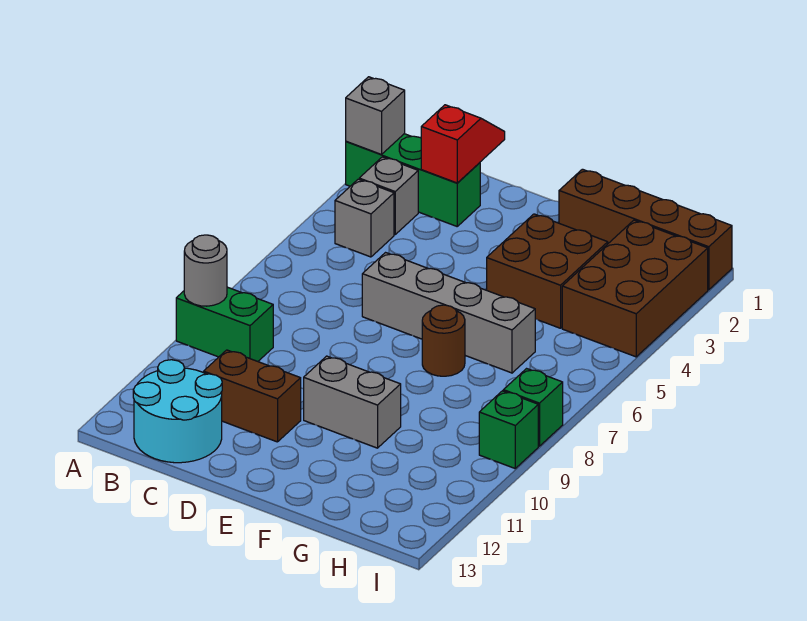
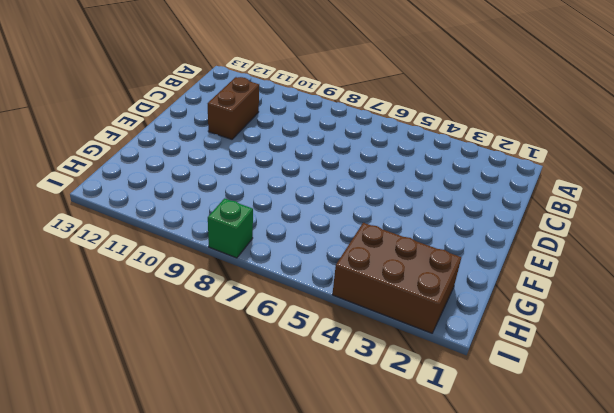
none -> green brick A2:C2 level 1
none -> green brick A9:B9 level 1
none -> grey brick B3 level 1

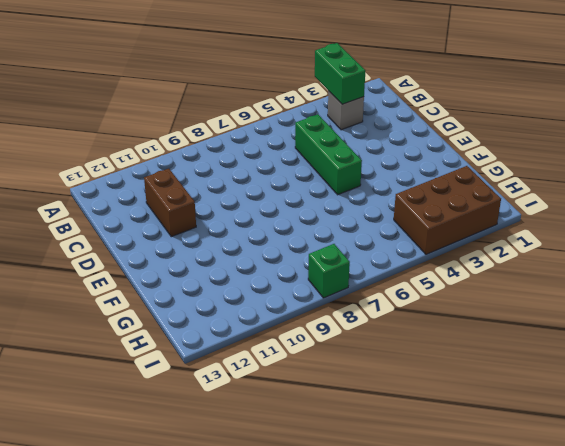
green brick A3:B3 level 2 -> green brick A9:B9 level 1
green brick C5:E5 level 1 -> green brick A2:C2 level 1
none -> grey brick B4 level 1
none -> cyan round brick B12:C13 level 1
none -> grey brick D6:G6 level 1

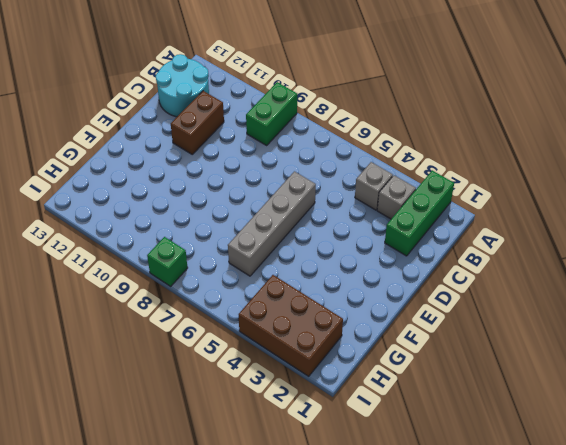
none -> grey brick E10:F10 level 1
none -> brown brick F1:I1 level 1
none -> brown brick F3:G4 level 1

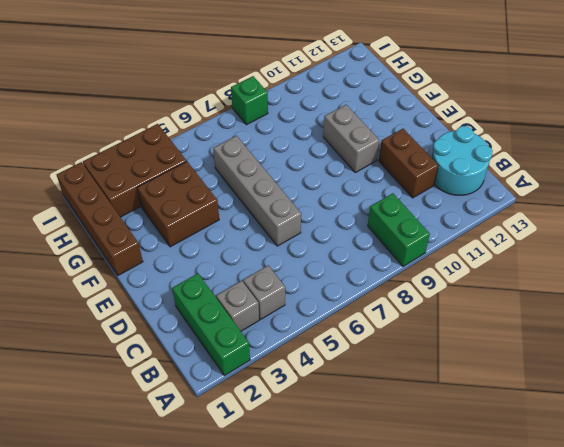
none -> brown round brick F7 level 1
none -> green brick I9 level 1
none -> grey brick A2 level 2

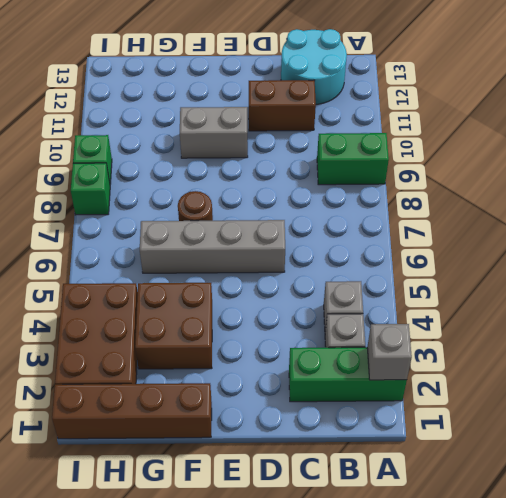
none -> grey round brick A9 level 2
none -> red slope C1:C2 level 2 top 2

